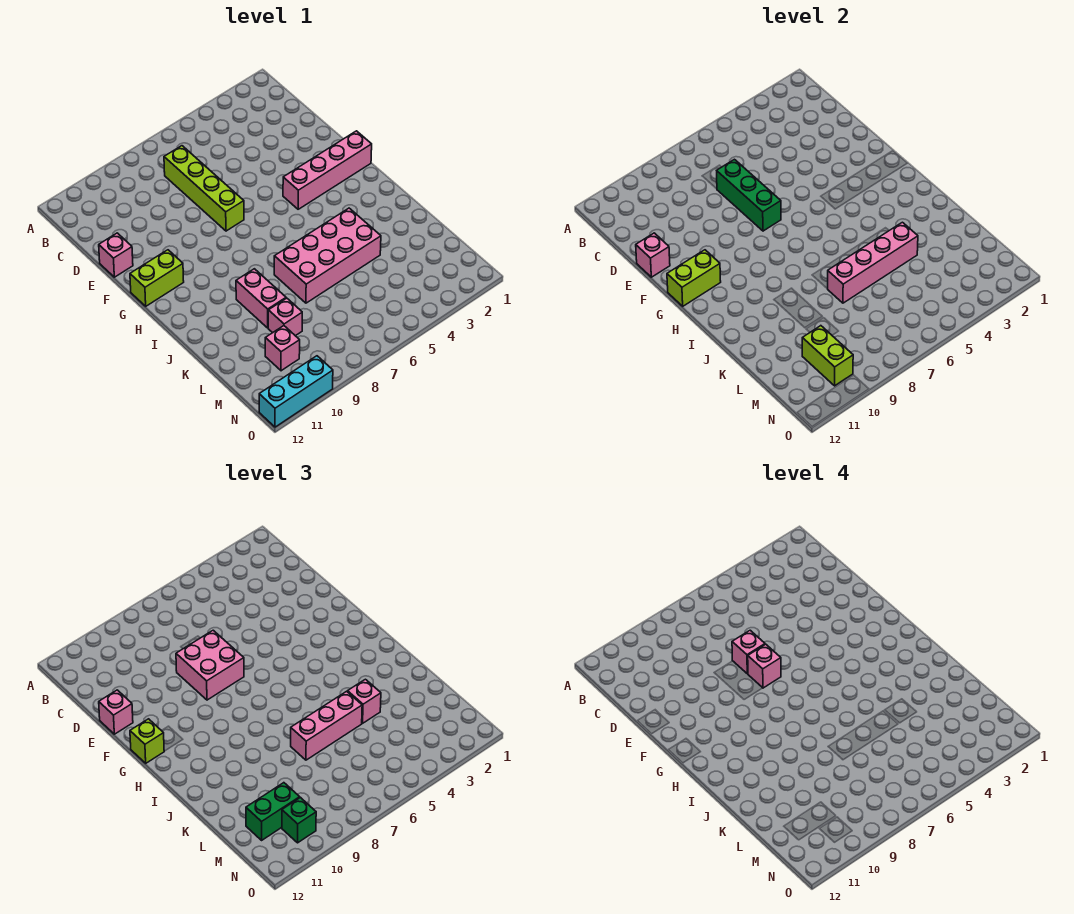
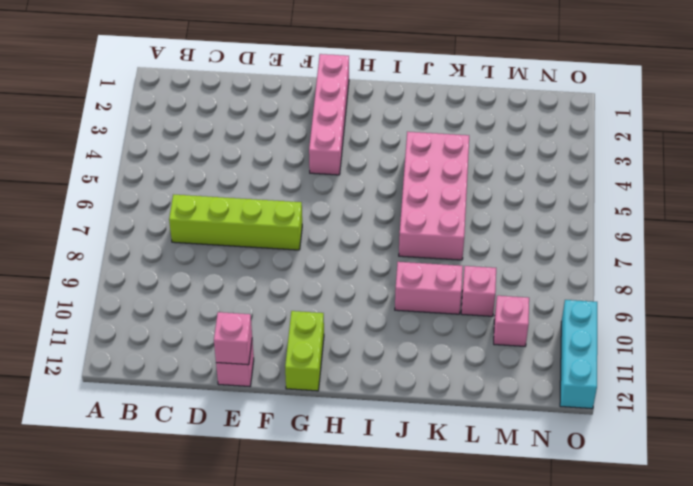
none -> green brick D7:F7 level 2
none -> lime brick G11:G12 level 2
none -> pink brick K4:K7 level 2

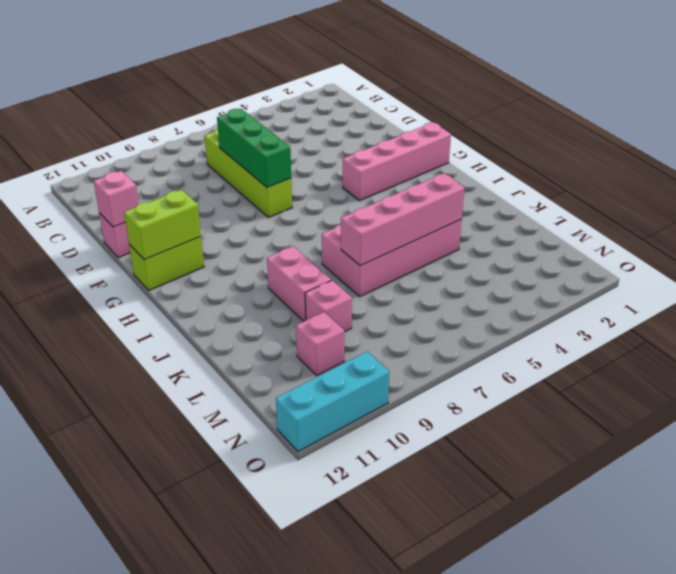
none -> lime brick M10:N10 level 2
none -> pink brick E7:F8 level 3
none -> pink brick E12 level 3

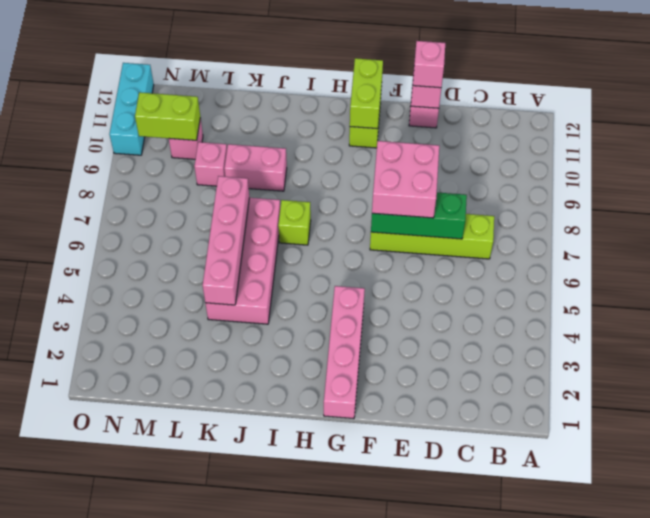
lime brick I7 level 1 -> lime brick G12 level 3
none -> pink brick K4 level 3
none -> pink brick K5:K7 level 3
none -> green brick M10:M11 level 3

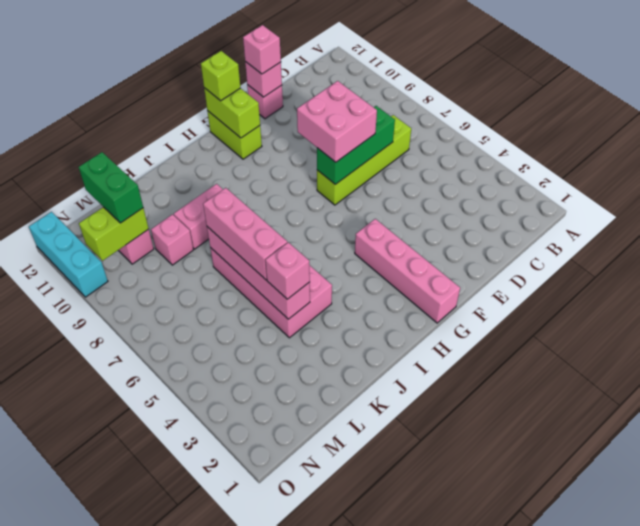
none -> green brick N10 level 3
none -> pink brick E7 level 4
none -> pink brick F7 level 4

